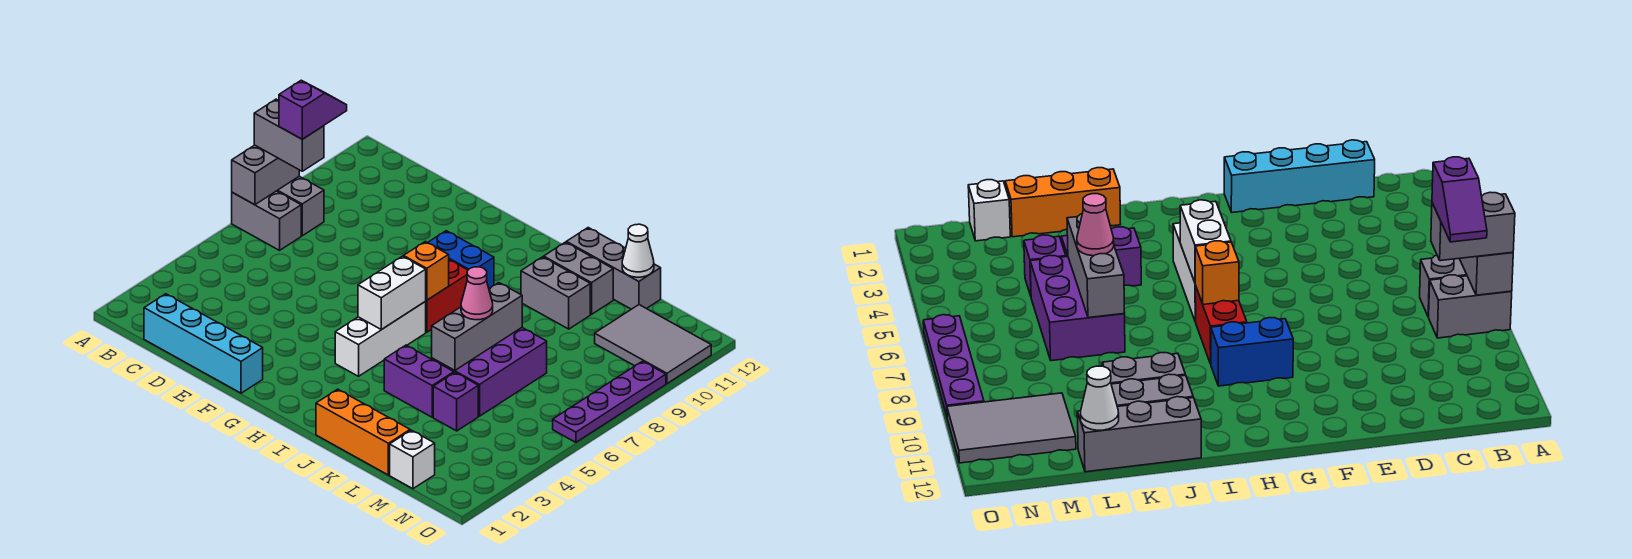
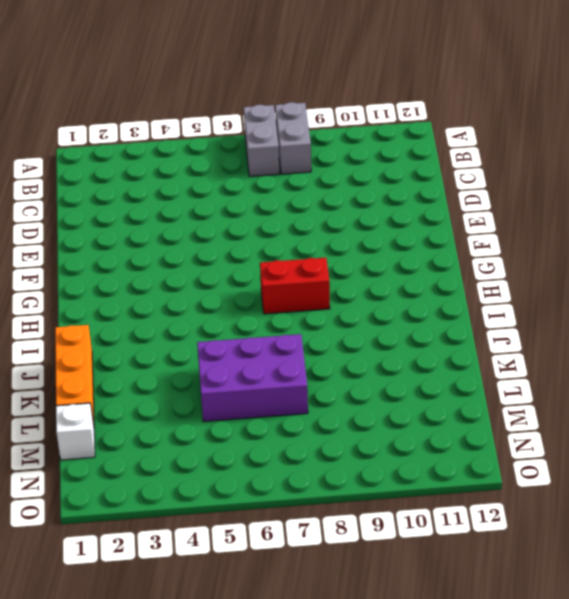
none -> cyan brick C1:F1 level 1
none -> blue brick G9:H9 level 1
none -> white brick H4:H6 level 1

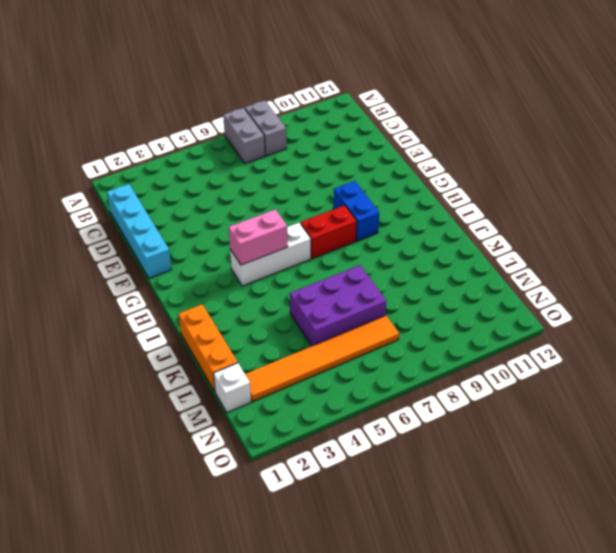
pink brick H4:H5 level 2 -> white brick H5:H6 level 2
orange tile M2:M7 level 1 -> none
none -> purple brick J4:K4 level 1
none -> grey brick J10:K10 level 1
none -> grey brick J11:K11 level 1

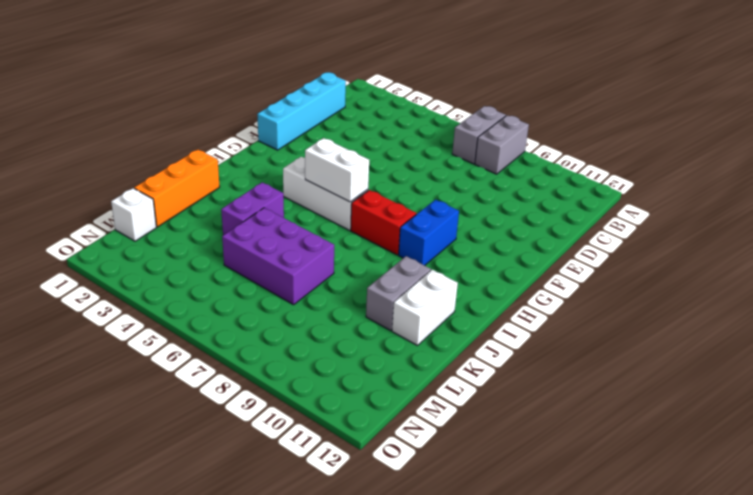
white brick J11:K11 level 1 -> grey brick J11:K11 level 1
none -> grey brick J12:L12 level 1
none -> purple brick L4 level 1
none -> grey tile M10:O11 level 1

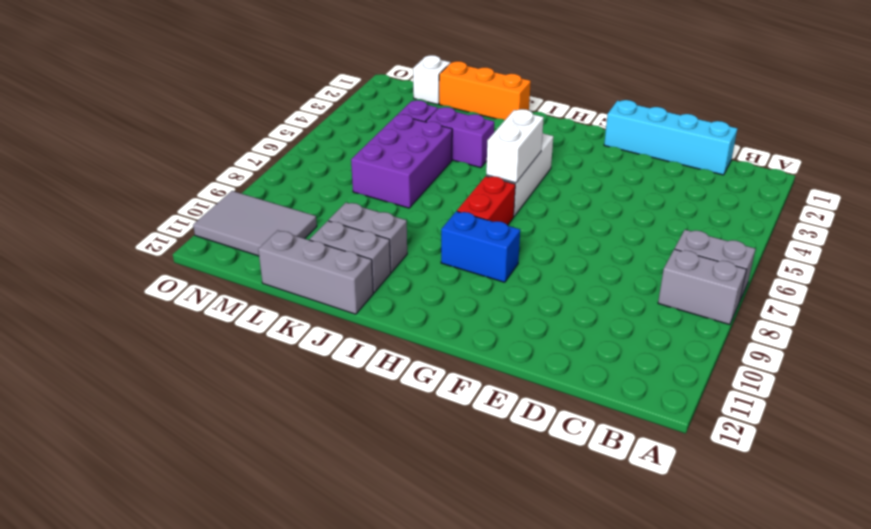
none -> purple plate O6:O9 level 1
none -> grey brick A7:A8 level 2
none -> orange brick H7 level 2

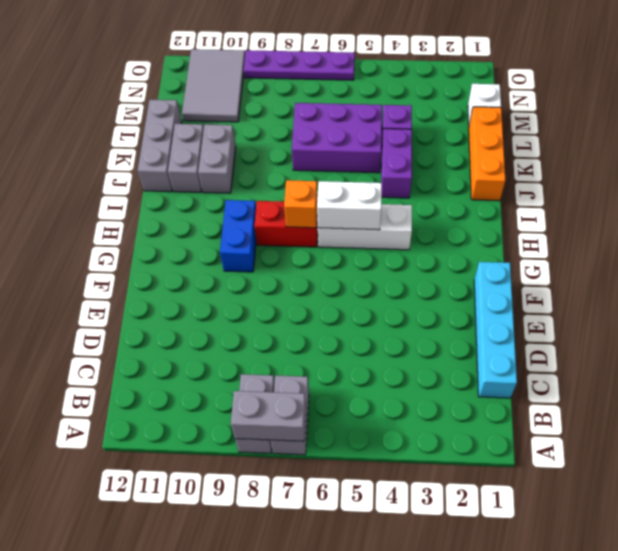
none -> grey brick K5:K7 level 2
none -> white cone L12 level 2
none -> grey brick A8:B8 level 3

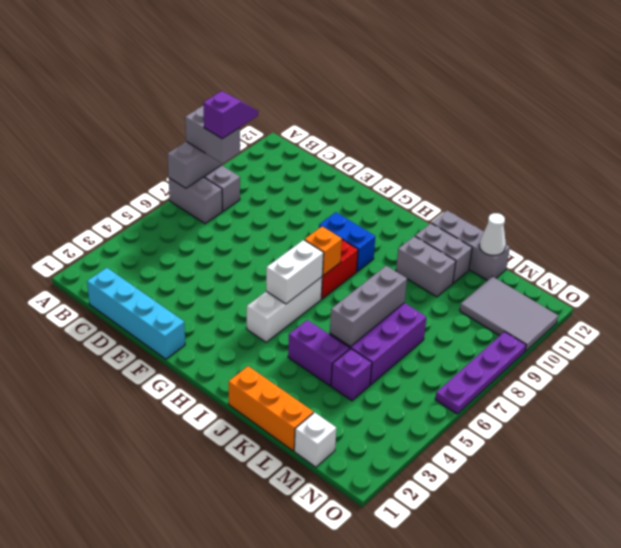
none -> pink cone K6 level 3

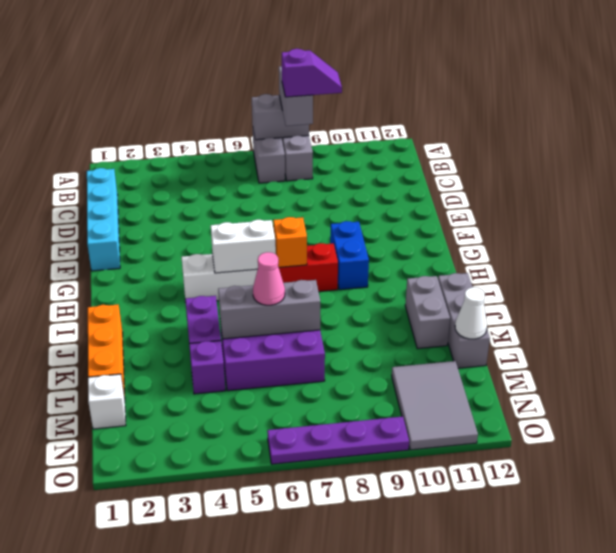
none -> grey brick J10:K10 level 1

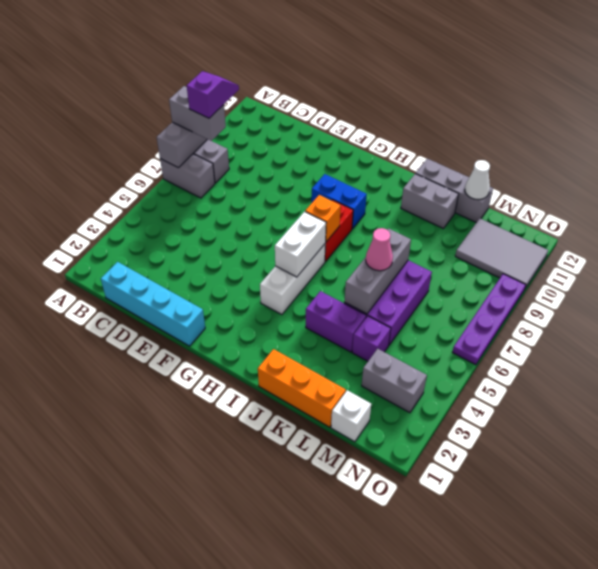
grey brick M3:N3 level 1 -> grey brick J10:K10 level 1

